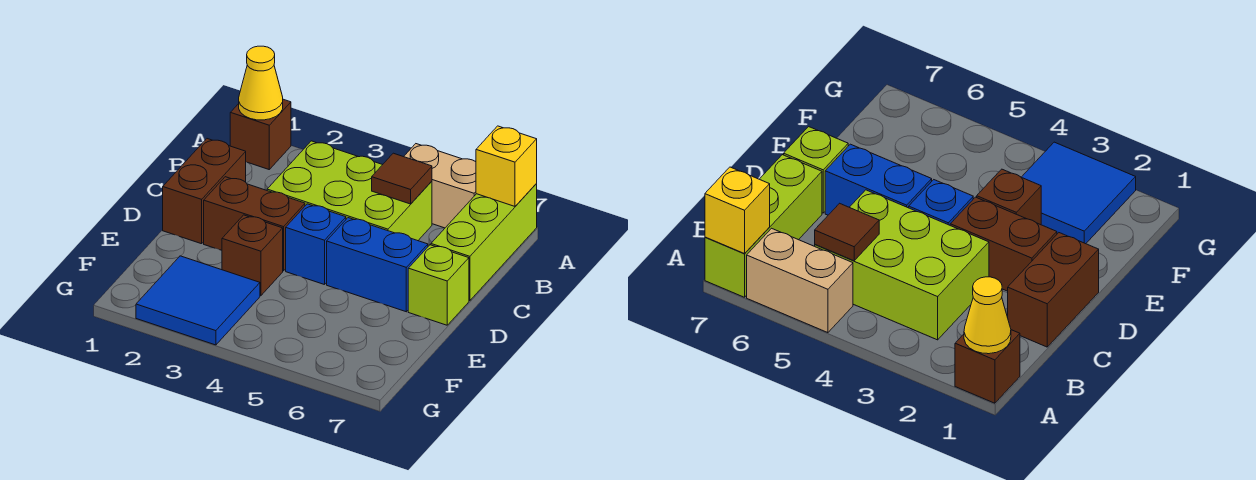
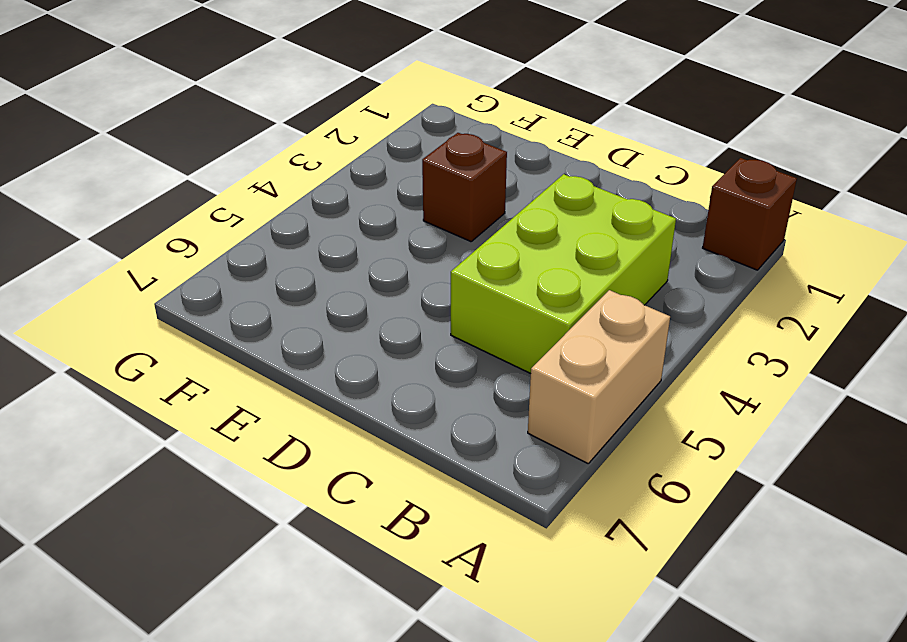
none -> lime brick A7:C7 level 1
none -> brown brick C1:D1 level 1
none -> brown brick D2:D3 level 1

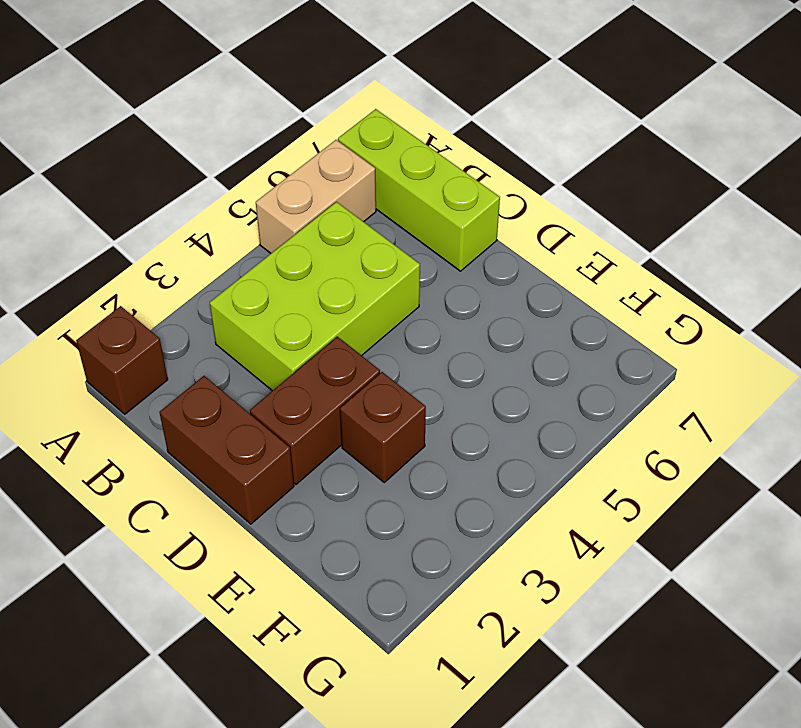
none -> blue brick D4 level 1
none -> blue brick D5:D6 level 1
none -> lime brick D7 level 1

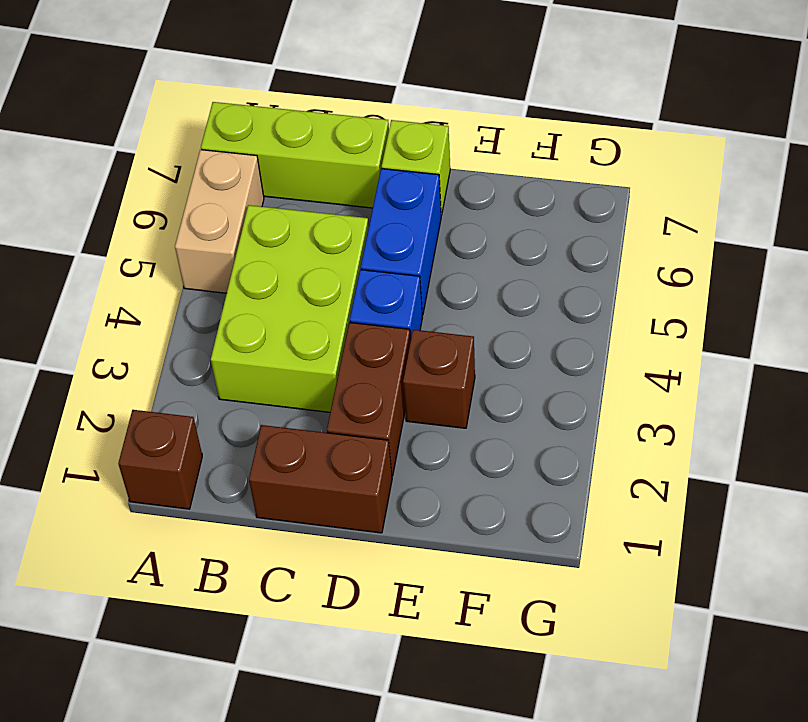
none -> blue tile F2:G3 level 1
none -> yellow cone A1 level 2
none -> yellow brick A7 level 2

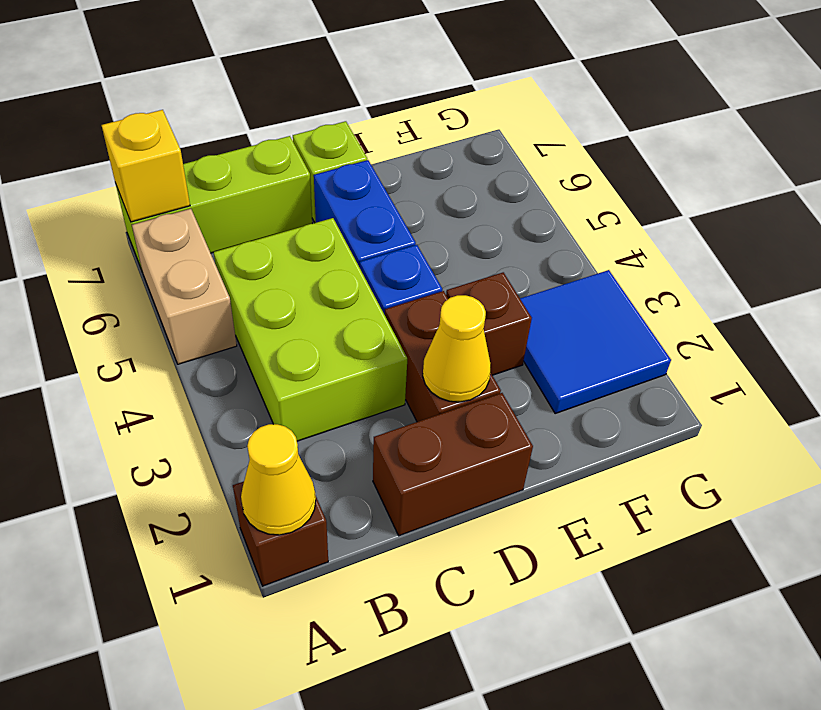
yellow cone D2 level 2 -> none
none -> brown tile B5 level 2

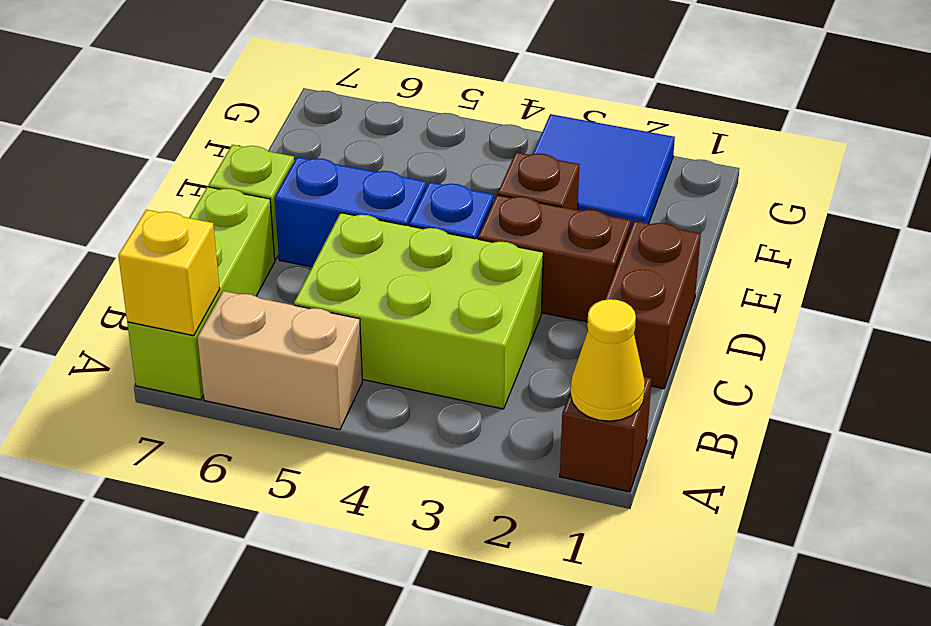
none -> brown tile B5 level 2

